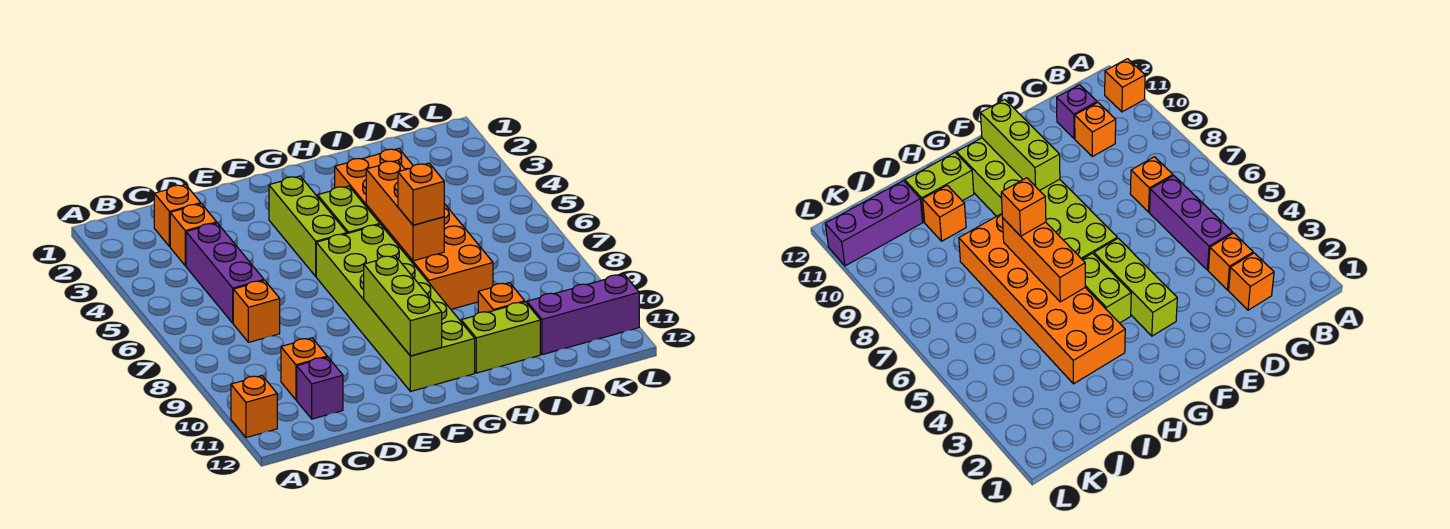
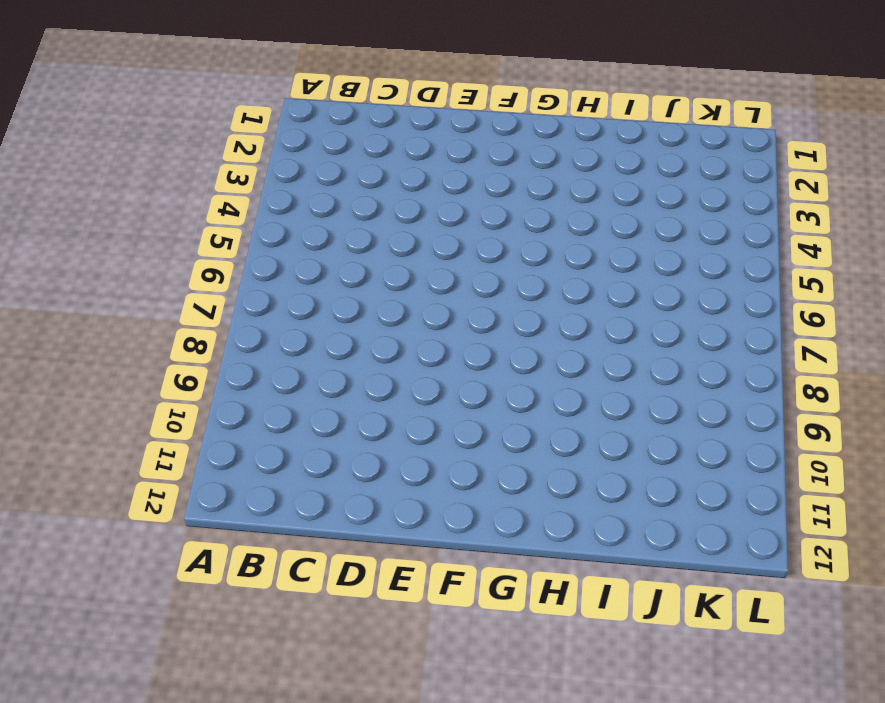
none -> orange brick A11 level 1
none -> orange brick C2 level 1
none -> orange brick C3 level 1

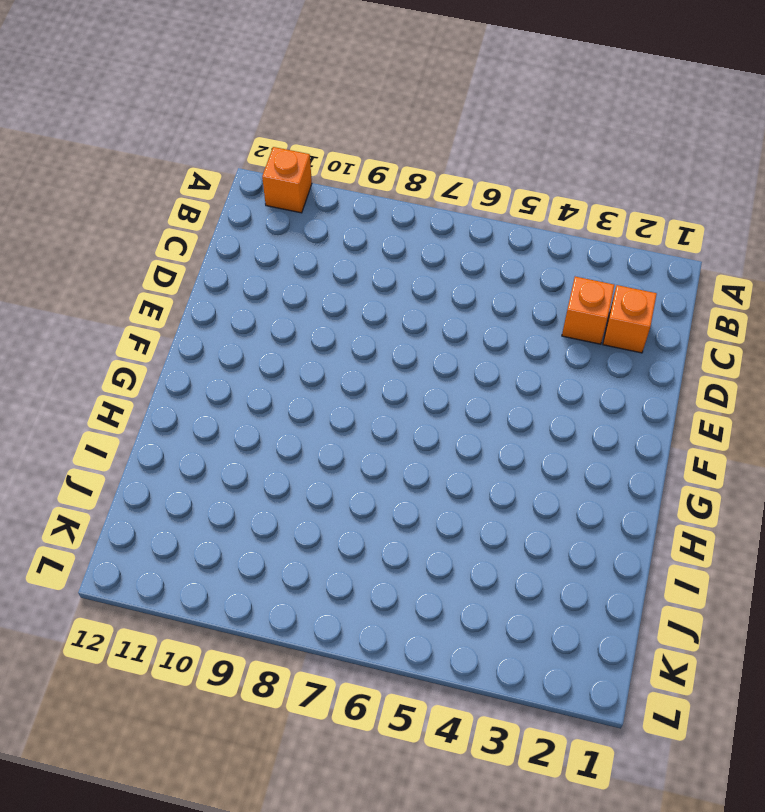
none -> purple brick C4:C6 level 1
none -> orange brick C7 level 1
none -> orange brick C10 level 1

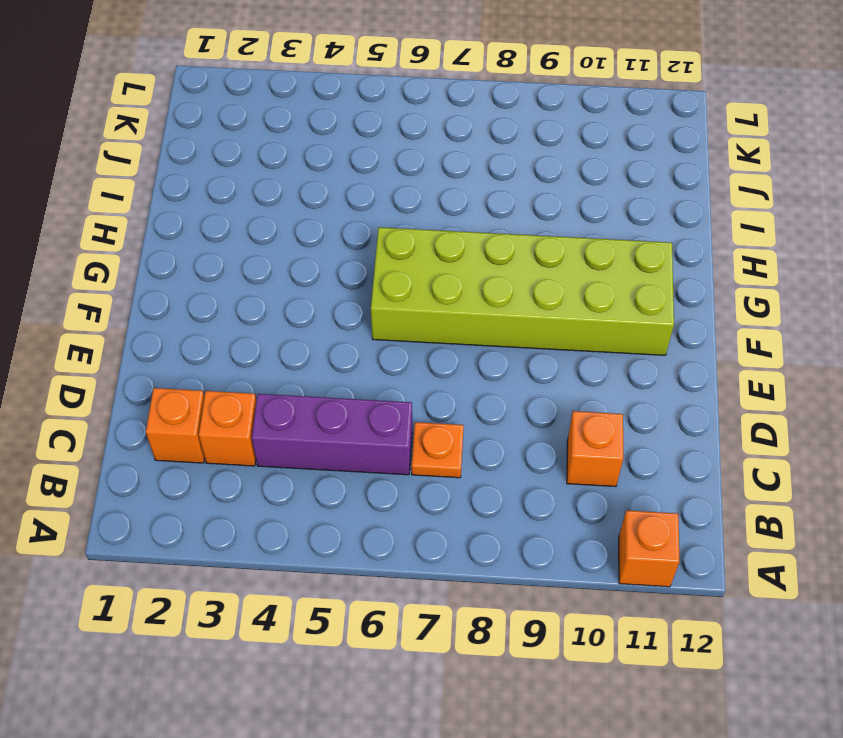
orange plate C7 level 1 -> orange brick C7 level 1
none -> purple brick C11 level 1
none -> lime brick F3:F5 level 1
none -> lime brick G4:G5 level 1

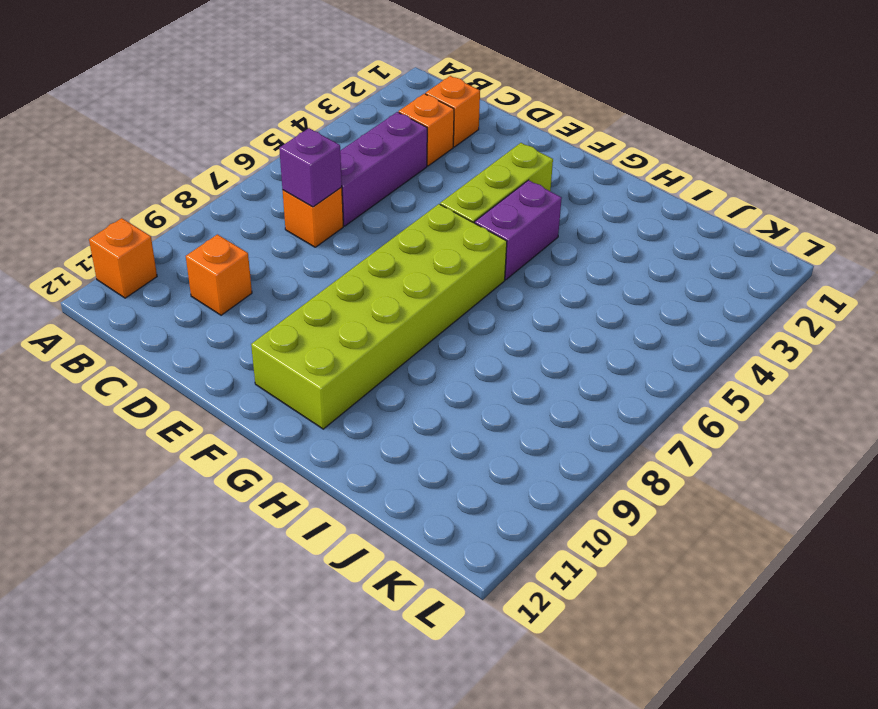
purple brick C7 level 2 -> purple brick C11 level 1
purple brick G4:G5 level 1 -> lime brick G4:G5 level 1
none -> orange brick H3:I8 level 1
none -> lime brick H11:I11 level 1
none -> orange brick I10 level 1

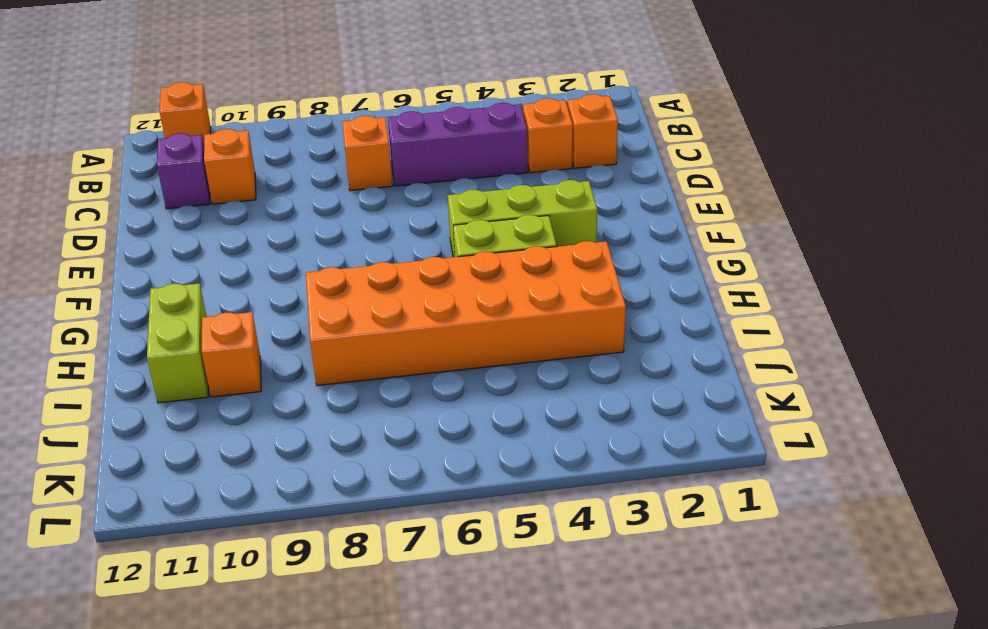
none -> lime brick F6:G11 level 1
none -> purple brick J11:L11 level 1
none -> lime brick F9:F11 level 2

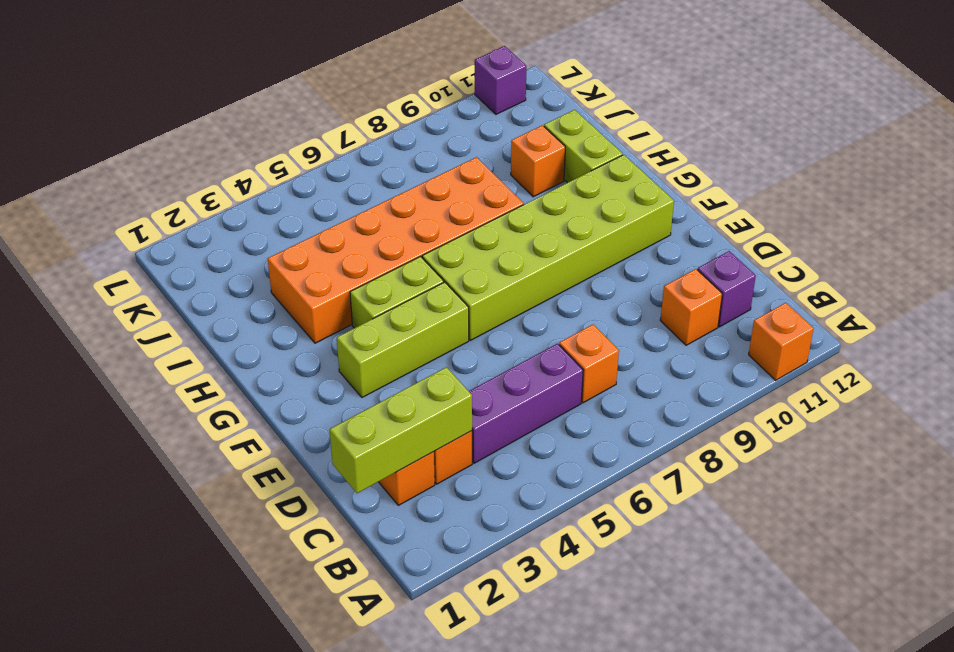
lime brick C1:C3 level 2 -> lime brick F9:F11 level 2
purple brick L11 level 1 -> purple brick J11:L11 level 1
none -> orange brick H5:H7 level 2
none -> orange brick H7 level 3

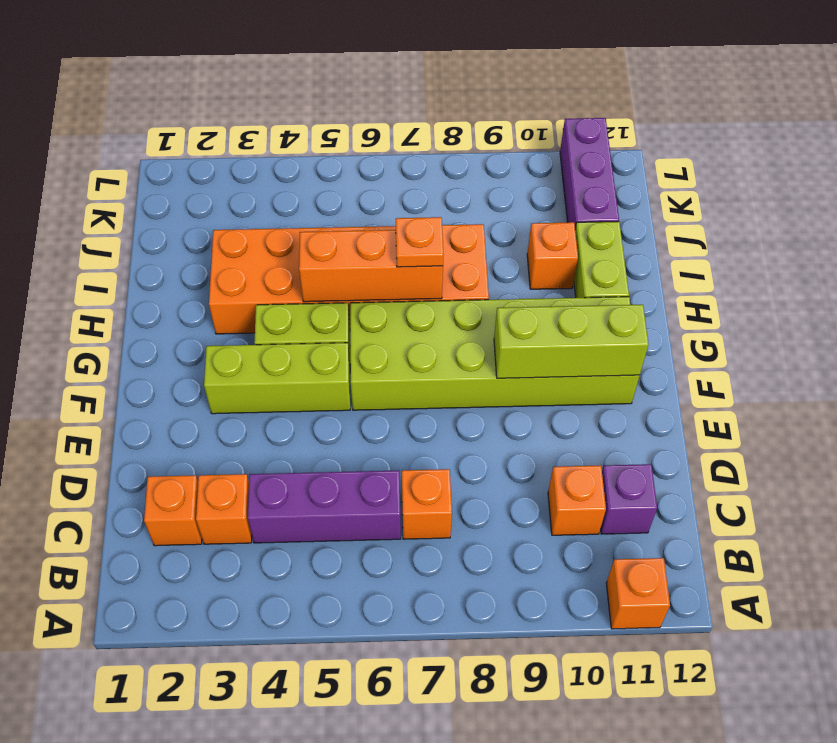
orange plate H7 level 3 -> orange brick H7 level 3

